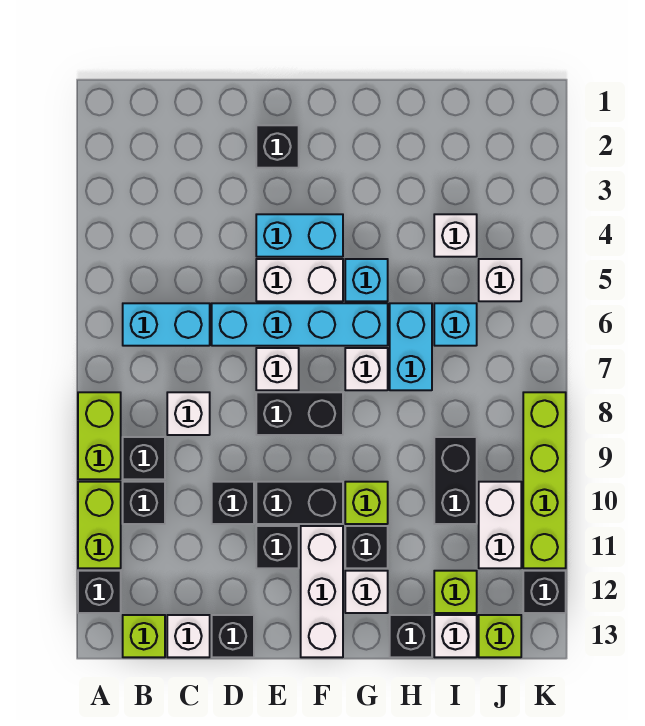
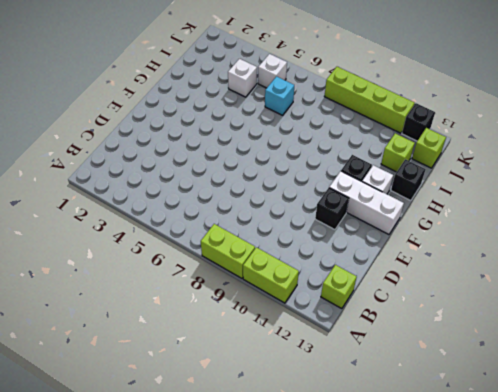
none -> black brick A12 level 1
none -> cyan brick B6:C6 level 1
none -> black brick B9 level 1
none -> black brick B10 level 1

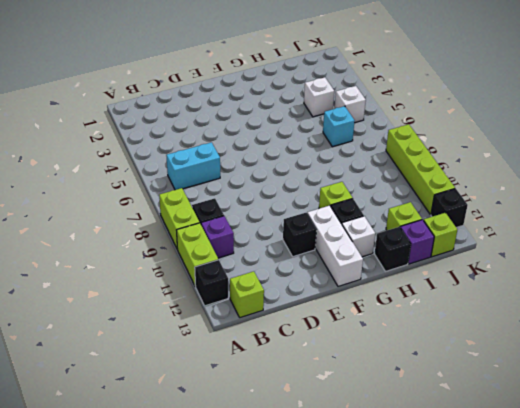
purple brick B10 level 1 -> black brick B10 level 1
purple brick I13 level 1 -> white brick I13 level 1
none -> white brick C8 level 1
none -> white brick C13 level 1
none -> cyan brick D6:G6 level 1
none -> black brick D10 level 1

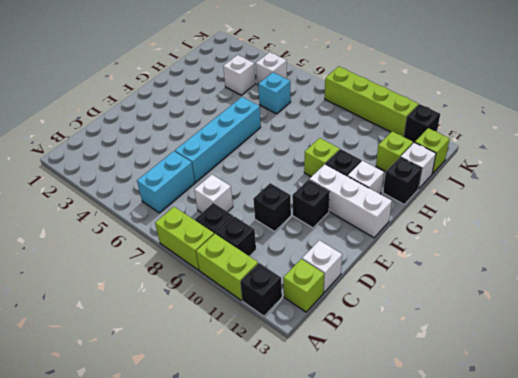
none -> black brick D13 level 1
none -> black brick E2 level 1
none -> cyan brick E4:F4 level 1
none -> white brick E5:F5 level 1

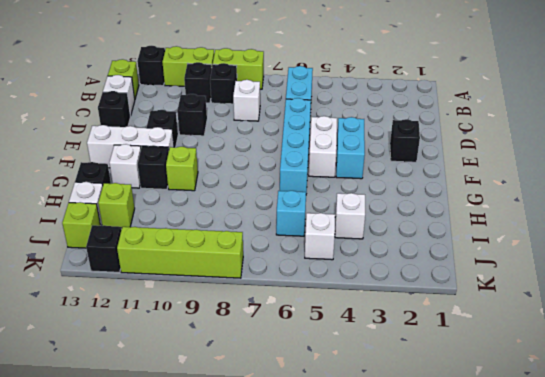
none -> white brick E7 level 1
none -> black brick E8:F8 level 1
none -> black brick E10:F10 level 1
none -> cyan brick G5 level 1

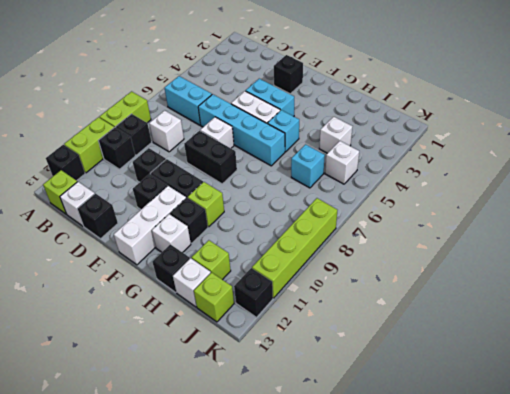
none -> white brick G7 level 1
none -> cyan brick H6:H7 level 1
none -> black brick I9:I10 level 1
none -> white brick J10:J11 level 1

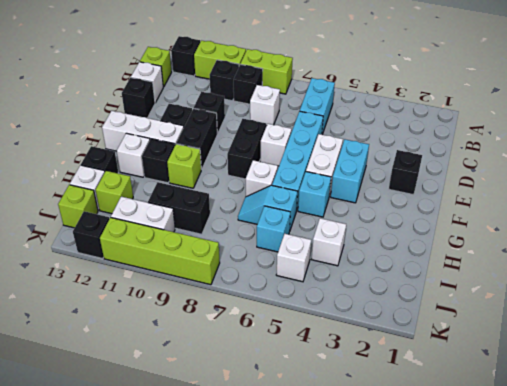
cyan slope H6:H7 level 1 top 6 -> cyan brick H6:H7 level 1

